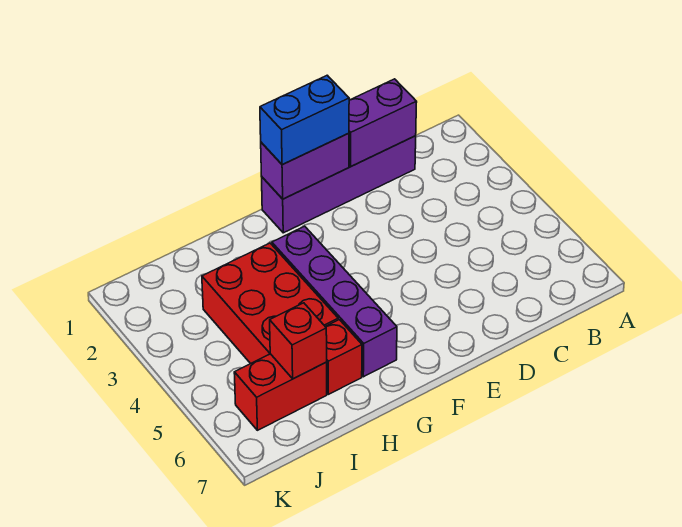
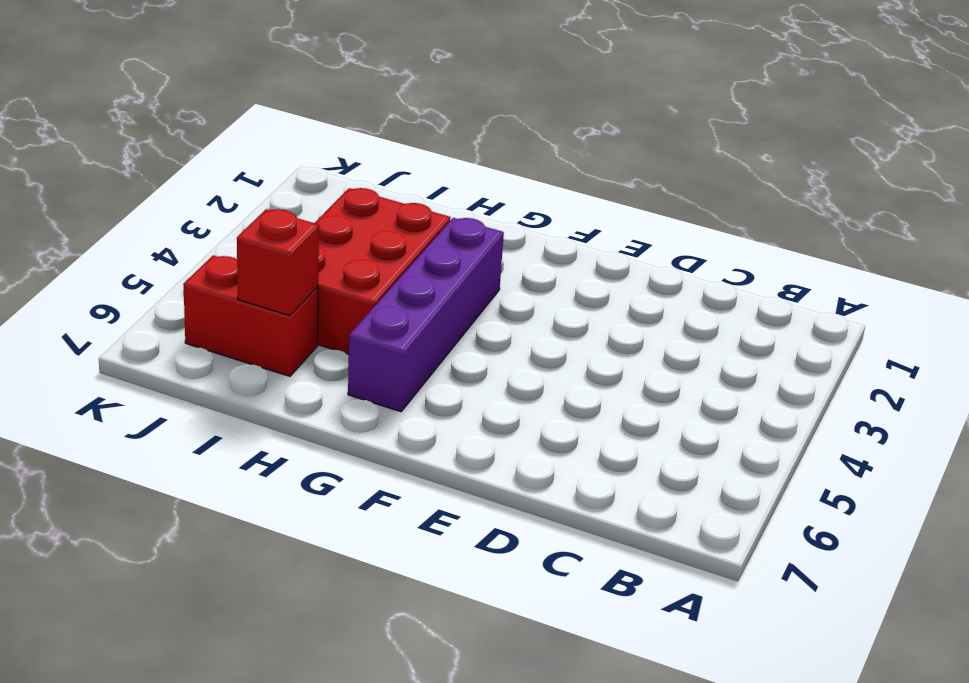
none -> purple brick C1:F1 level 1
none -> red brick H6 level 1

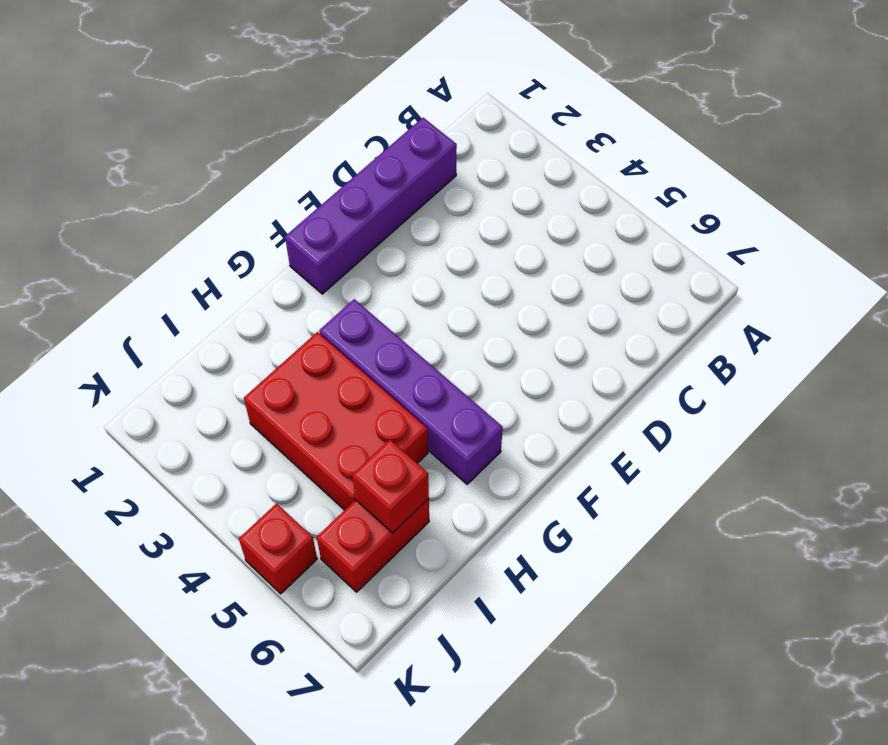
red brick K5 level 1 -> red brick H6 level 1
none -> purple brick C1:D1 level 2
none -> purple brick E1:F1 level 2

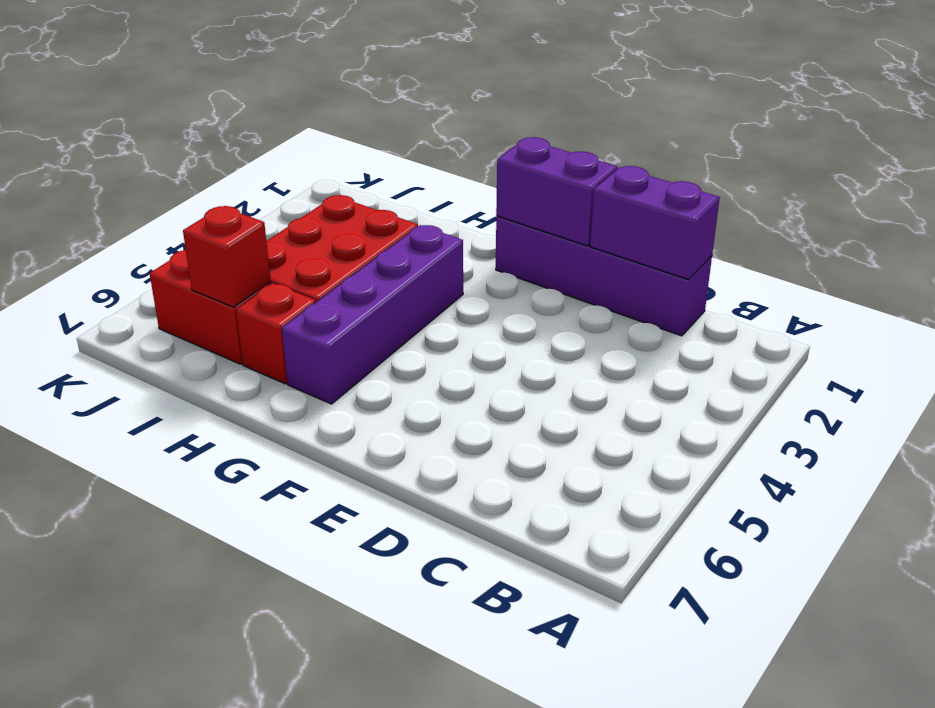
none -> blue brick E1:F1 level 3

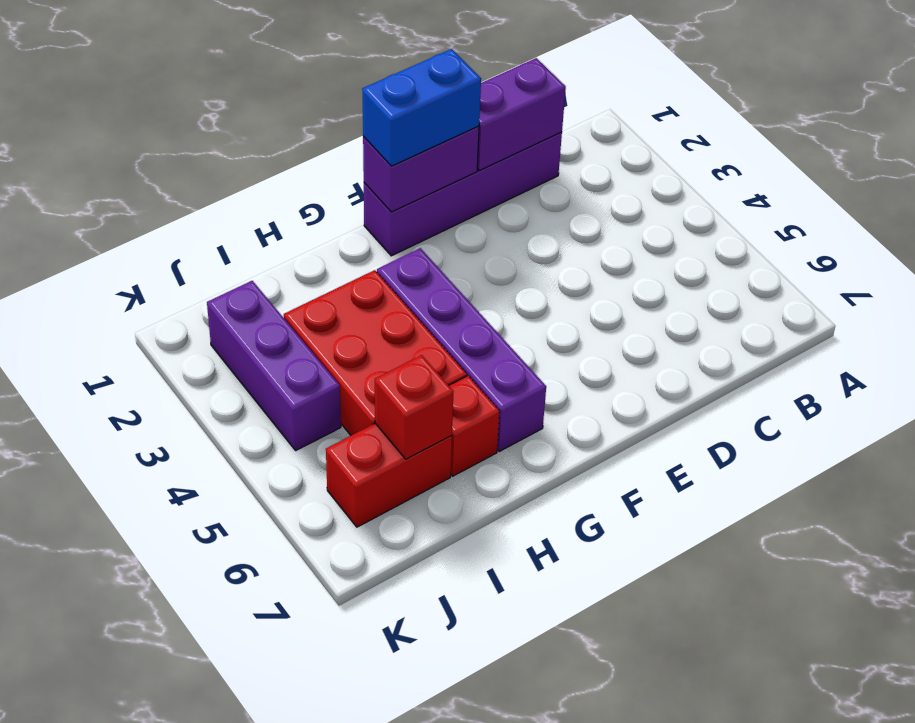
purple brick J2:J4 level 1 -> none

